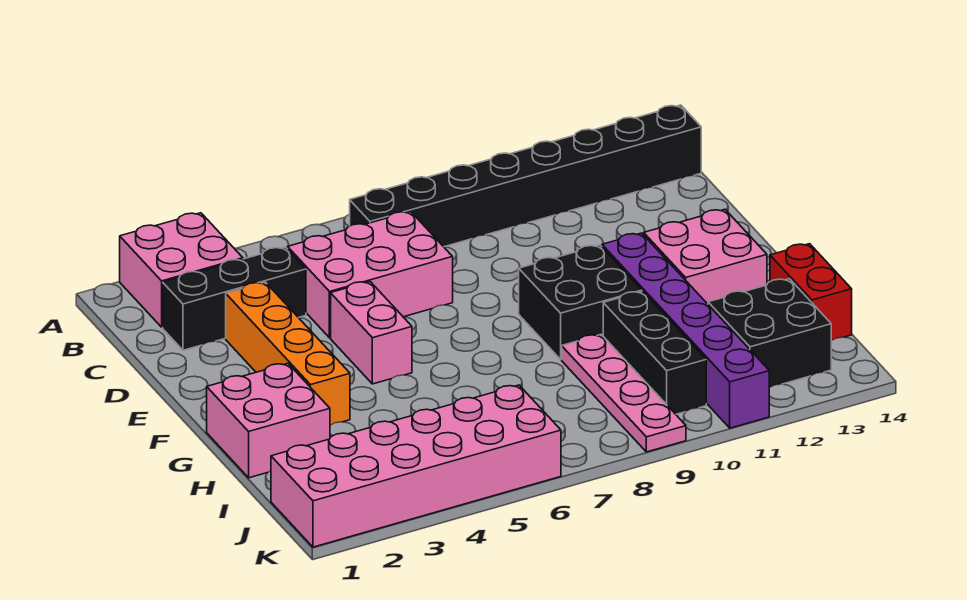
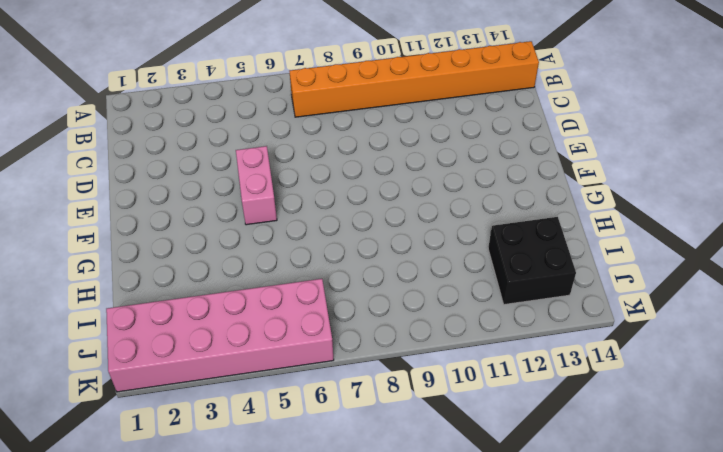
orange brick B7:B14 level 1 -> black brick B7:B14 level 1
none -> pink brick A2:B3 level 1
none -> black brick C2:C4 level 1
none -> pink brick C5:D7 level 1

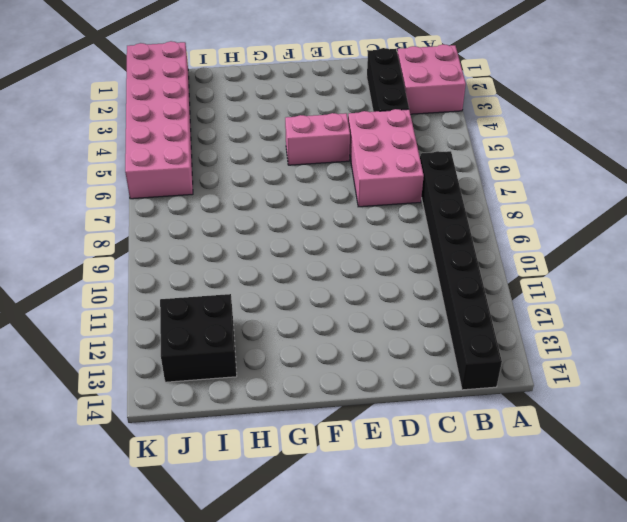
none -> orange brick D3:G3 level 1
none -> black brick F9:G10 level 1
none -> purple brick F11:K11 level 1

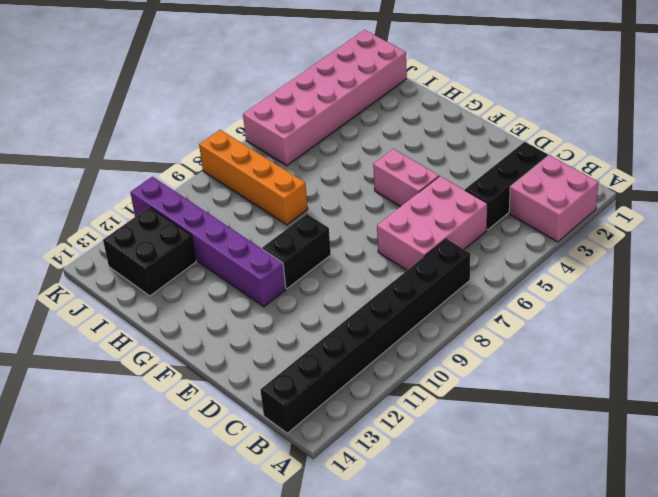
black brick F9:F10 level 1 -> black brick F9:G10 level 1
orange brick H8:K8 level 1 -> orange brick D3:G3 level 1
none -> pink brick F12:G13 level 1
none -> pink brick G1:H2 level 1
none -> pink plate H9:K9 level 1

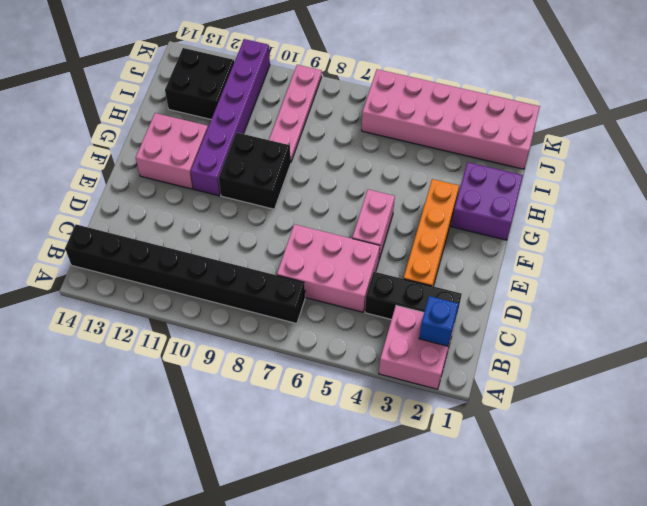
blue brick B2 level 2 -> none
purple brick G1:H2 level 1 -> pink brick G1:H2 level 1
none -> black brick H10:J10 level 1
none -> red brick H14:I14 level 1

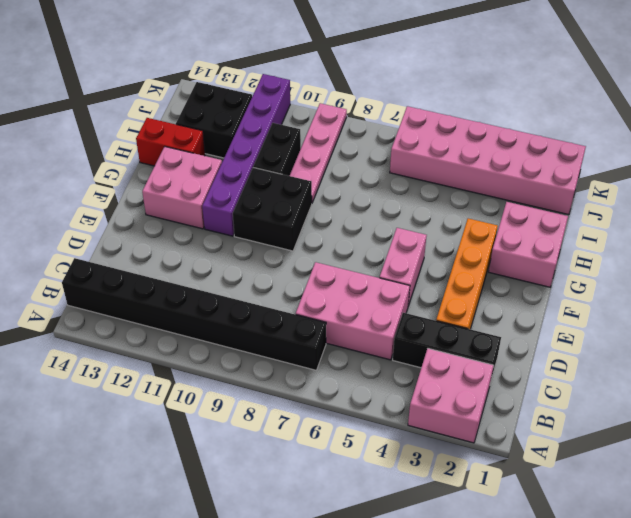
black brick H10:I10 level 1 -> black brick H10:J10 level 1
red brick H13:H14 level 1 -> red brick H14:I14 level 1

